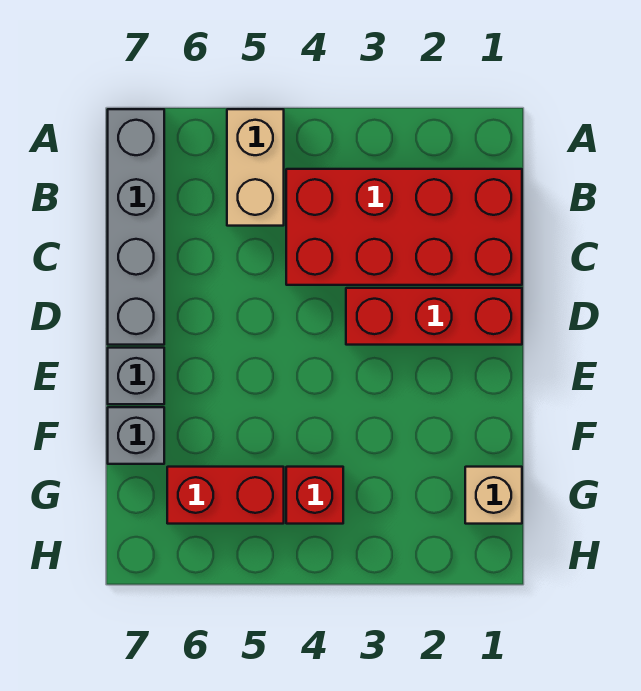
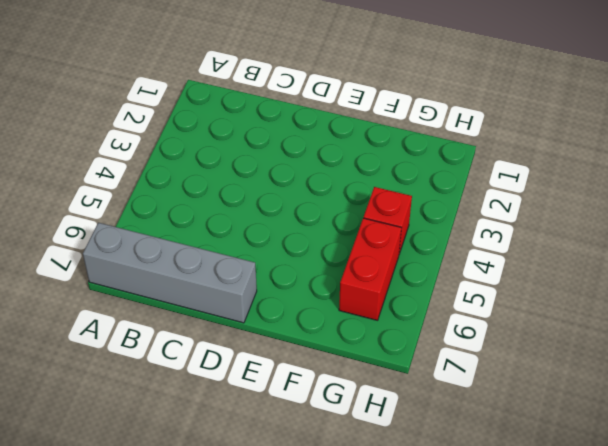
none -> tan brick A5:B5 level 1
none -> red brick B1:C4 level 1

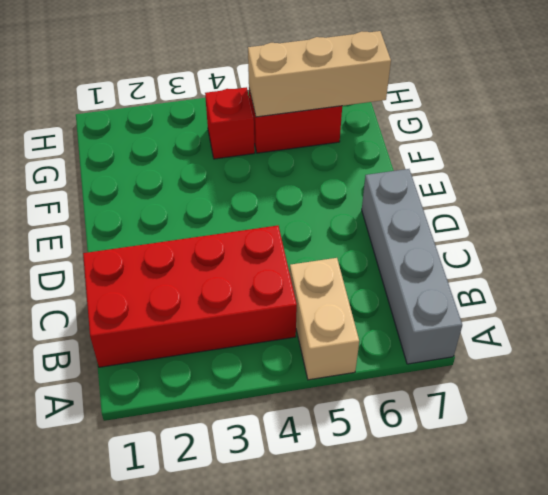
tan brick G5:G7 level 2 -> none
none -> red brick D1:D3 level 1
none -> grey brick E7 level 1

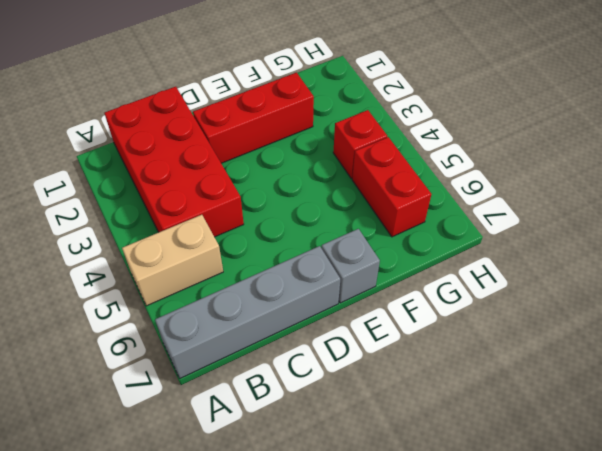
red brick D2:F2 level 1 -> red brick D1:D3 level 1
none -> grey brick F7 level 1
none -> tan brick G1 level 1

